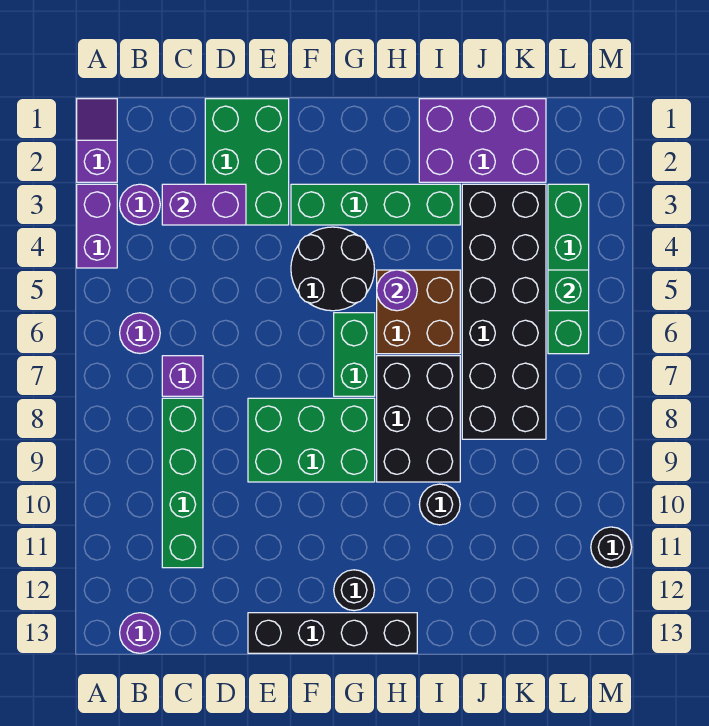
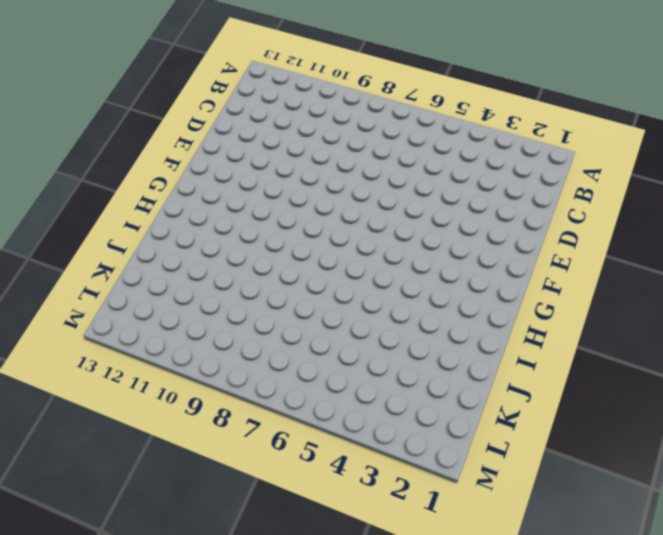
none -> purple slope A1:A2 level 1 top 2
none -> purple brick A3:A4 level 1
none -> purple round brick B3 level 1

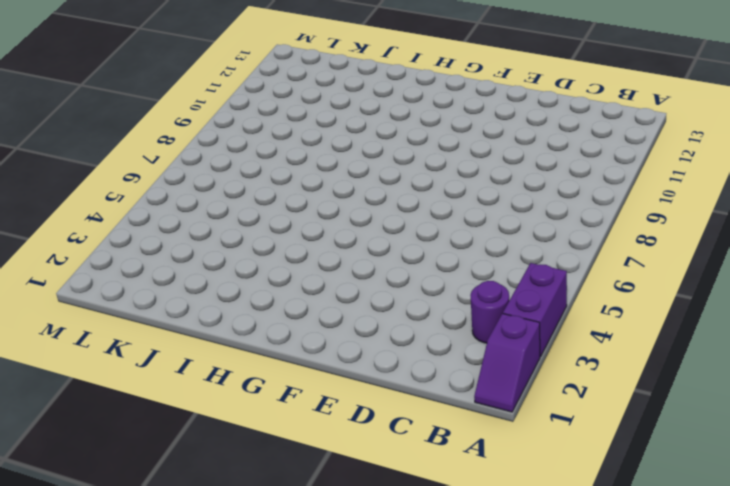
none -> purple round brick B6 level 1
none -> purple round brick B13 level 1
none -> purple brick C7 level 1

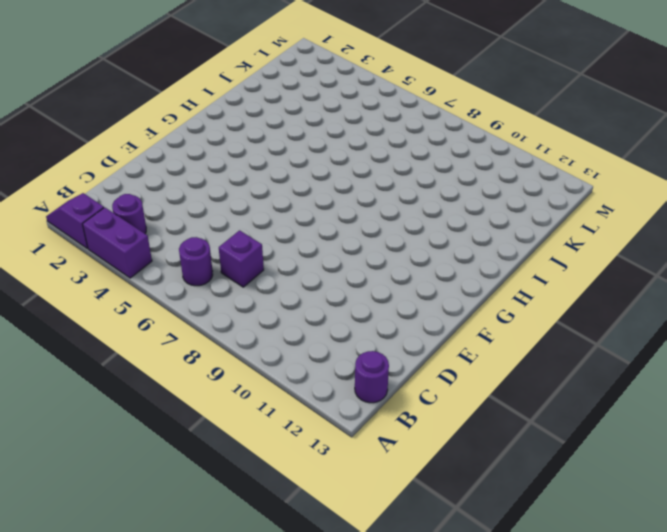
none -> green brick C8:C11 level 1
none -> green brick D1:E3 level 1
none -> green brick E8:G9 level 1

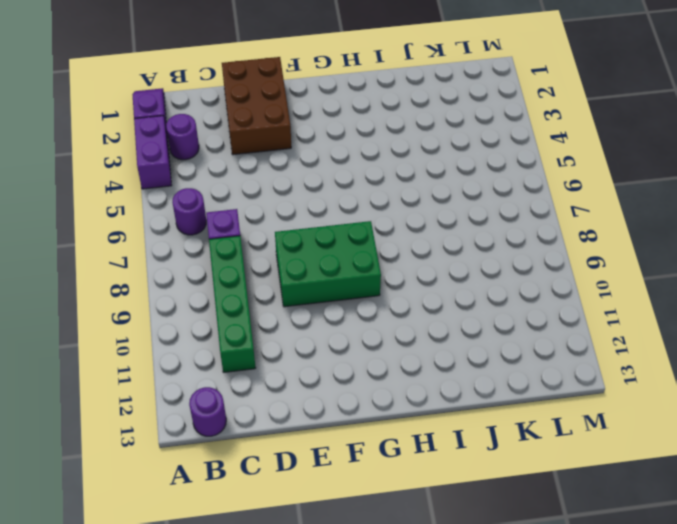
brown brick D1:E3 level 1 -> green brick D1:E3 level 1
none -> black brick E13:H13 level 1
none -> green brick F3:I3 level 1
none -> black round brick F4:G5 level 1

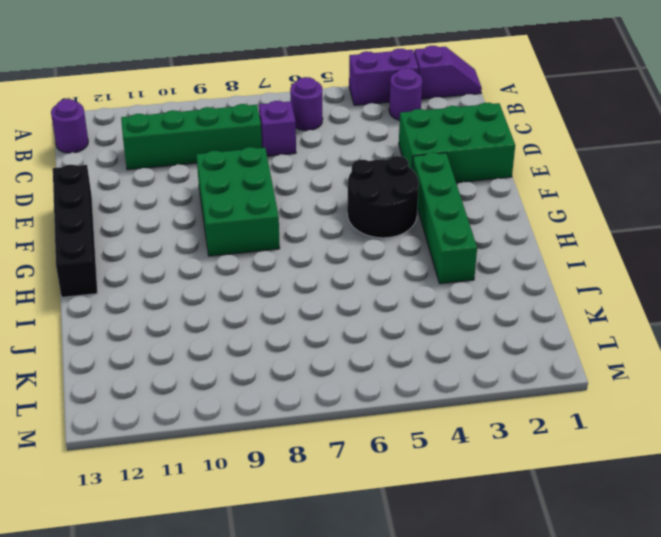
none -> green brick G6:G7 level 1
none -> black round brick G12 level 1
none -> brown brick H5:I6 level 1

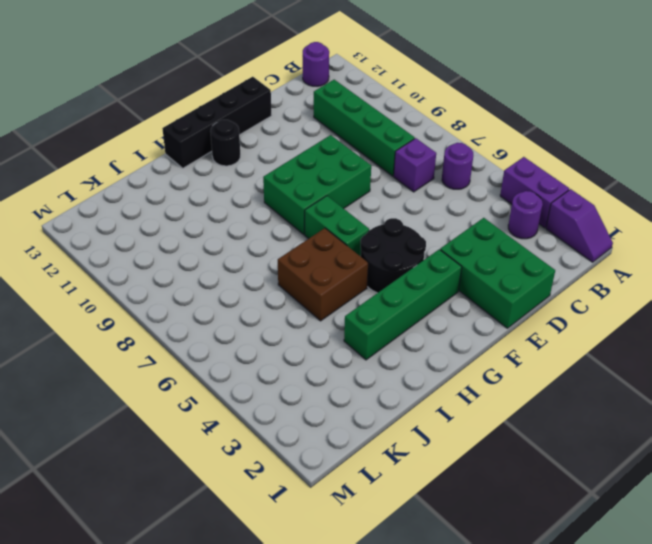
none -> black brick H7:I9 level 1
none -> purple brick I1:K2 level 1
none -> black round brick I10 level 1

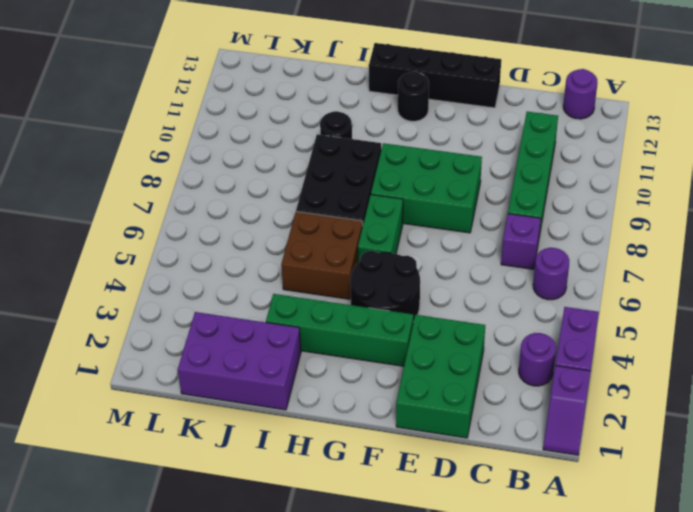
none -> black brick J3:K8 level 1
none -> green brick L3:L6 level 1
none -> black round brick M11 level 1

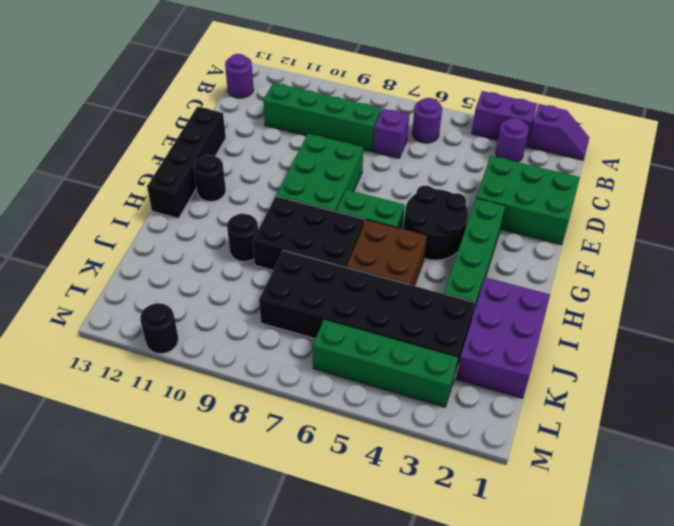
none -> purple brick C3:D3 level 2
none -> purple round brick H5 level 2
none -> green brick L5 level 2

